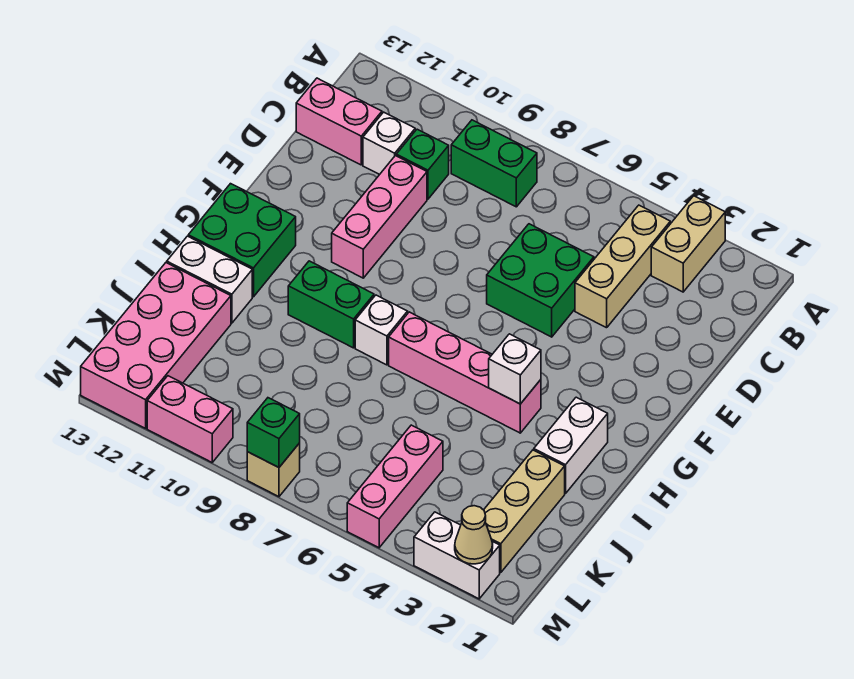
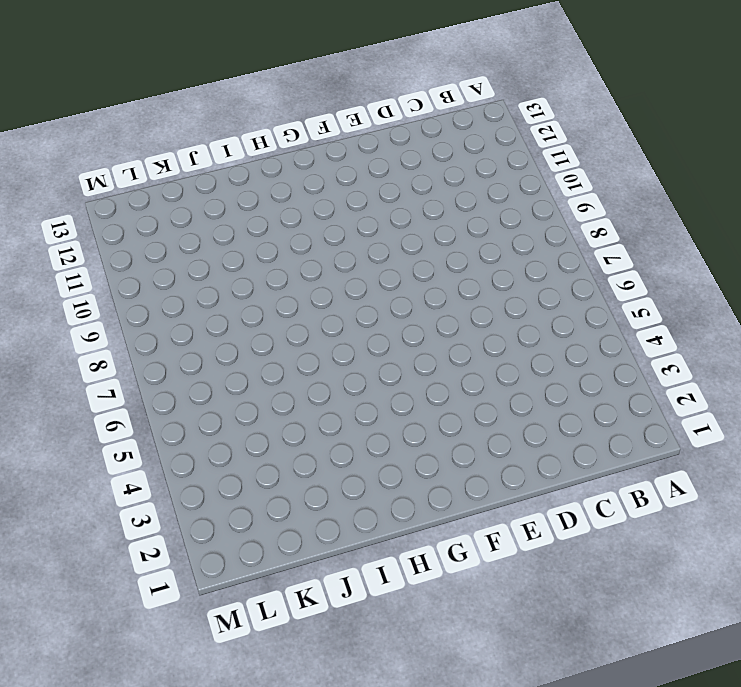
none -> tan brick A3:B3 level 1
none -> tan brick B4:D4 level 1
none -> green brick B8:B9 level 1

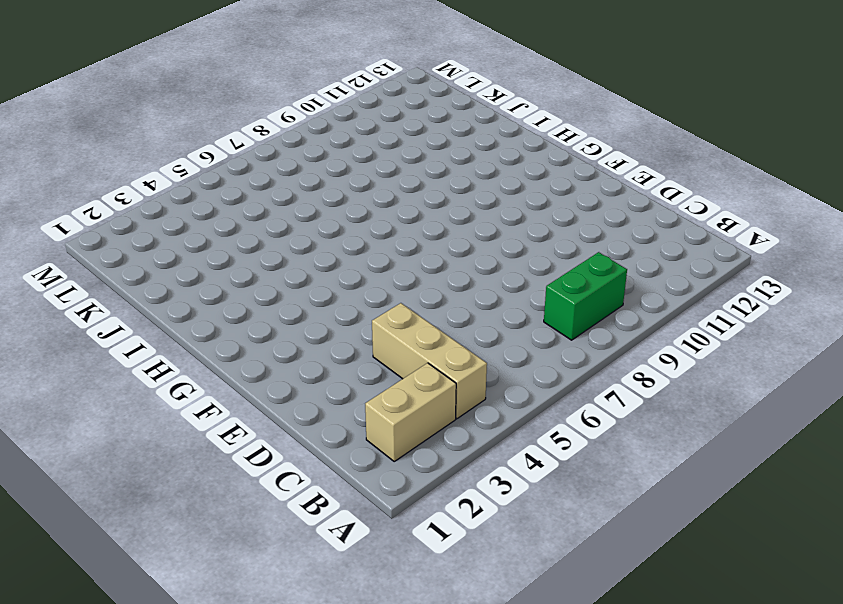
tan brick B2:B3 level 1 -> tan brick A3:B3 level 1
none -> green brick C10 level 1
none -> white brick C11 level 1
none -> pink brick C12:C13 level 1

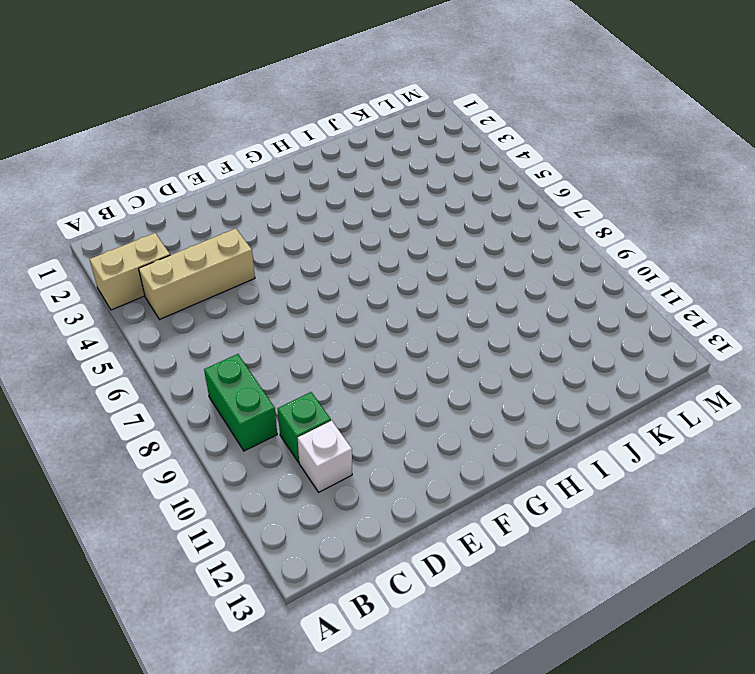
none -> pink brick C12:C13 level 1
none -> green brick D5:E6 level 1
none -> pink brick D10:F10 level 1

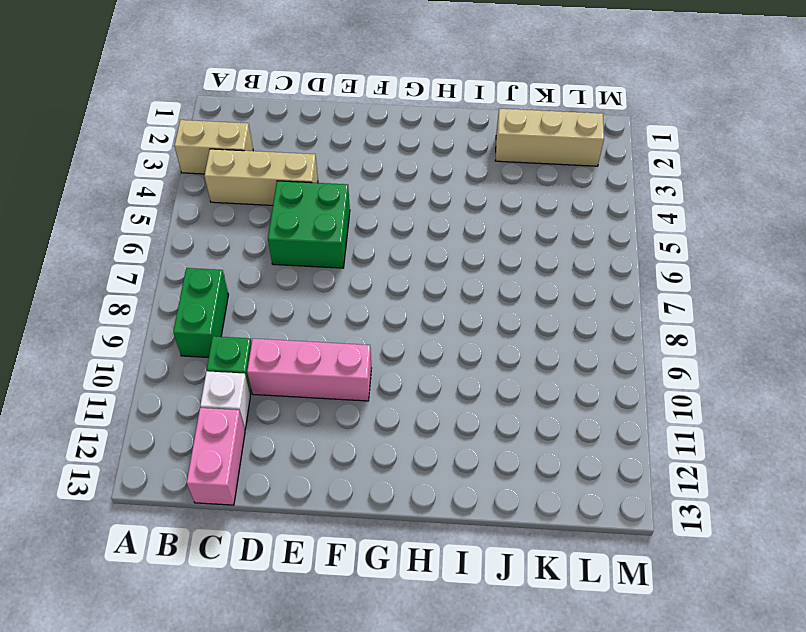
none -> green brick G12:H13 level 1
none -> white brick H2:I2 level 1
none -> pink brick H4:H7 level 1

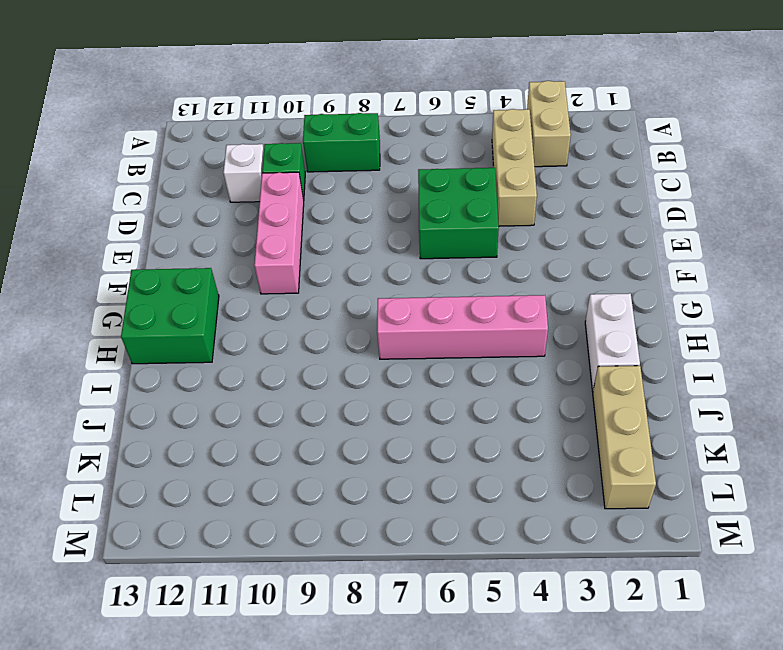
none -> pink brick C12:C13 level 1
none -> white brick H8 level 1
none -> green brick H9:H10 level 1

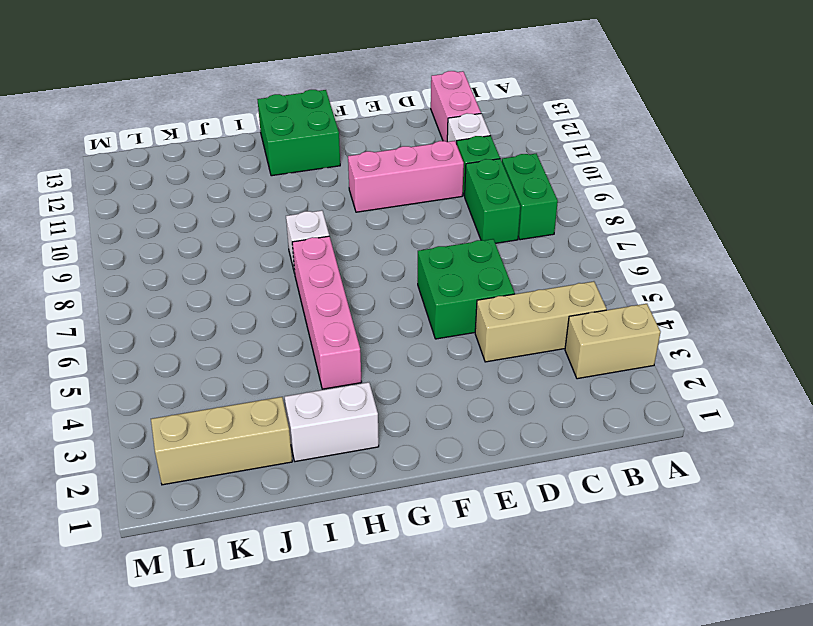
green brick C8:C9 level 1 -> green brick H9:H10 level 1
none -> white brick I12:I13 level 1
none -> pink brick J12:M13 level 1
none -> pink brick K5:M5 level 1

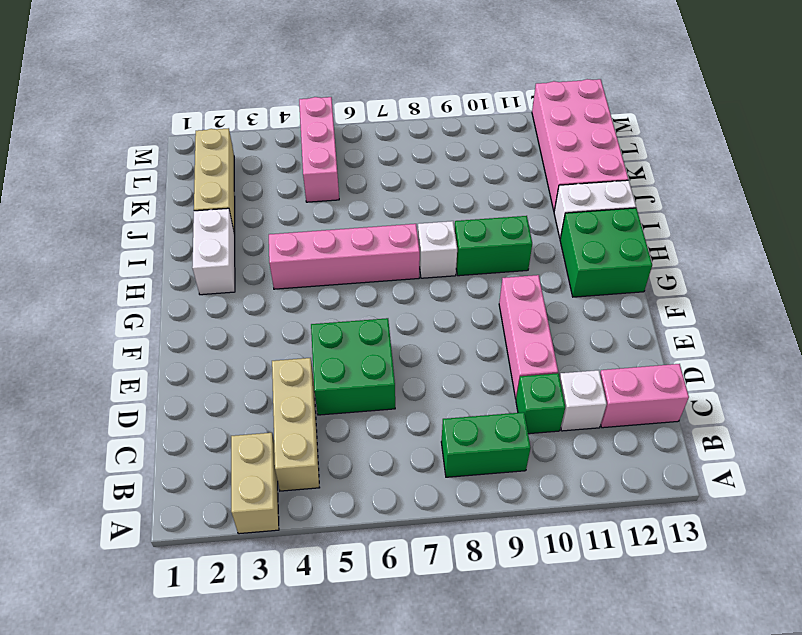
none -> white brick M2:M3 level 1
none -> tan brick M8 level 1
none -> pink brick M10:M11 level 1

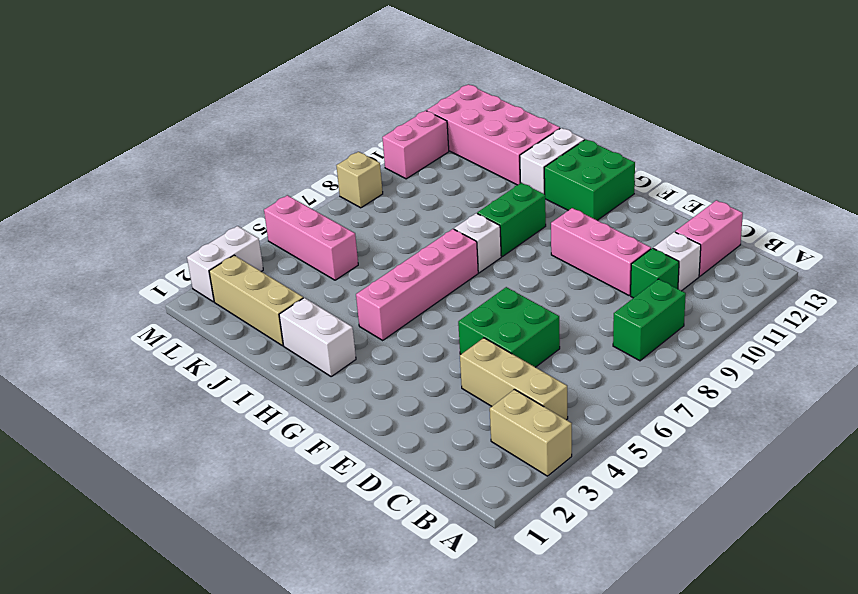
none -> white brick H4 level 2
none -> tan cone M2 level 2
none -> green brick M8 level 2

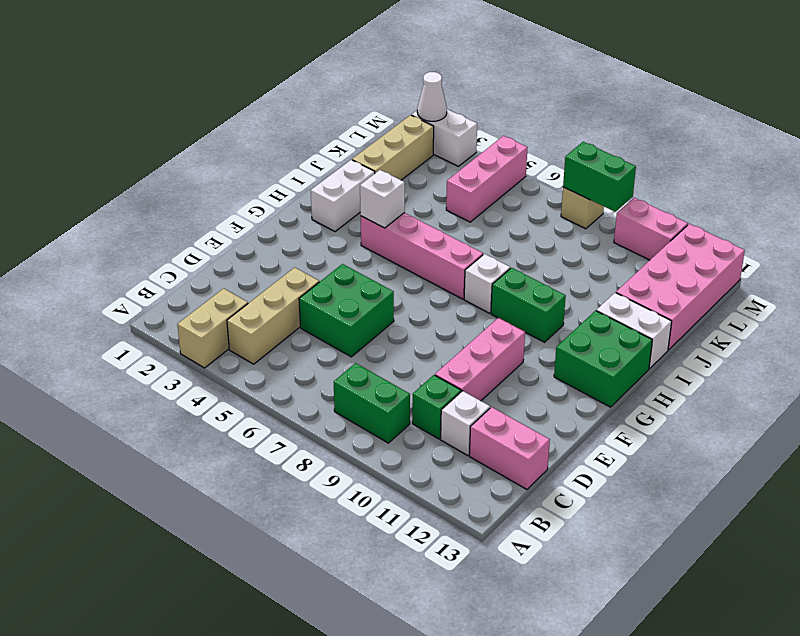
white cone M2 level 2 -> tan cone M2 level 2
green brick M8:M9 level 2 -> green brick M8 level 2

